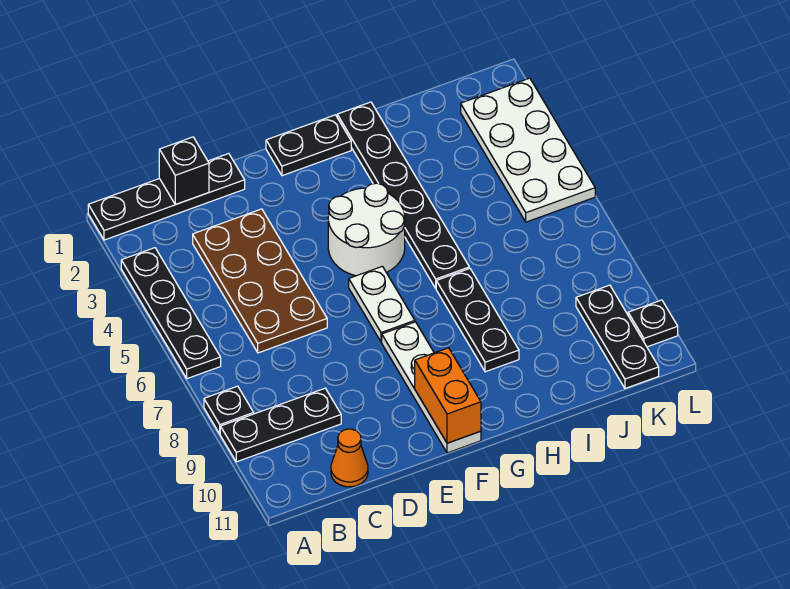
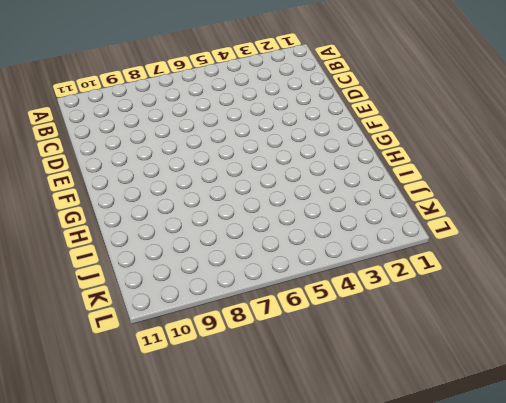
none -> black plate A1:D1 level 1
none -> black plate A3:A6 level 1
none -> black plate A8 level 1

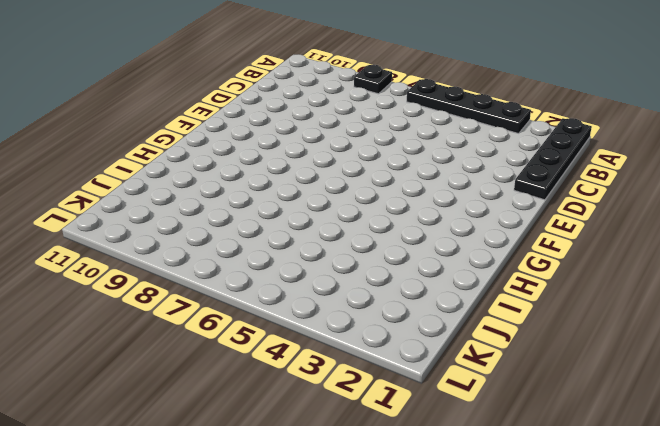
none -> black plate A9:C9 level 1
none -> brown plate C3:D6 level 1
none -> orange cone C11 level 1

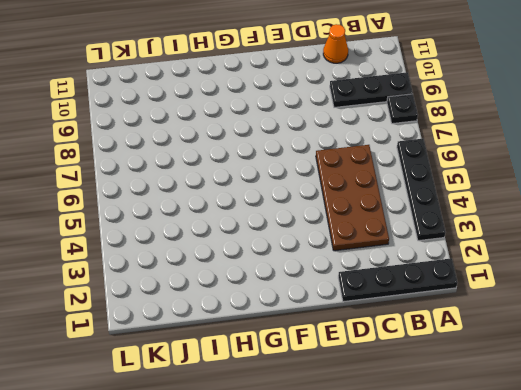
none -> black plate F1:G1 level 1
none -> white round brick F4:G5 level 1
none -> white plate F6:F7 level 1

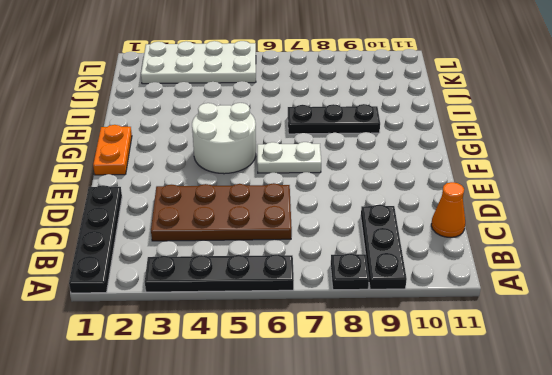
orange plate F1:G1 level 1 -> black plate F1:G1 level 1
none -> white plate F8:F11 level 1
none -> black plate H1:H6 level 1
none -> black plate K9:K11 level 1

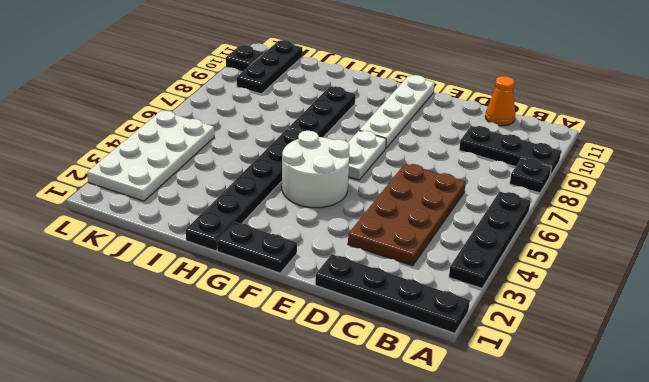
none -> black brick C1 level 2
none -> orange brick F10:F11 level 2

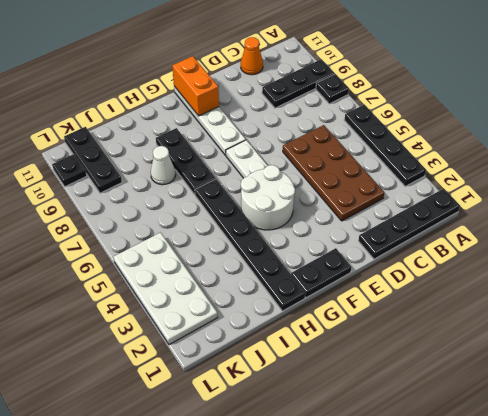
white cone I8 level 1 -> none
none -> black brick C1 level 2

